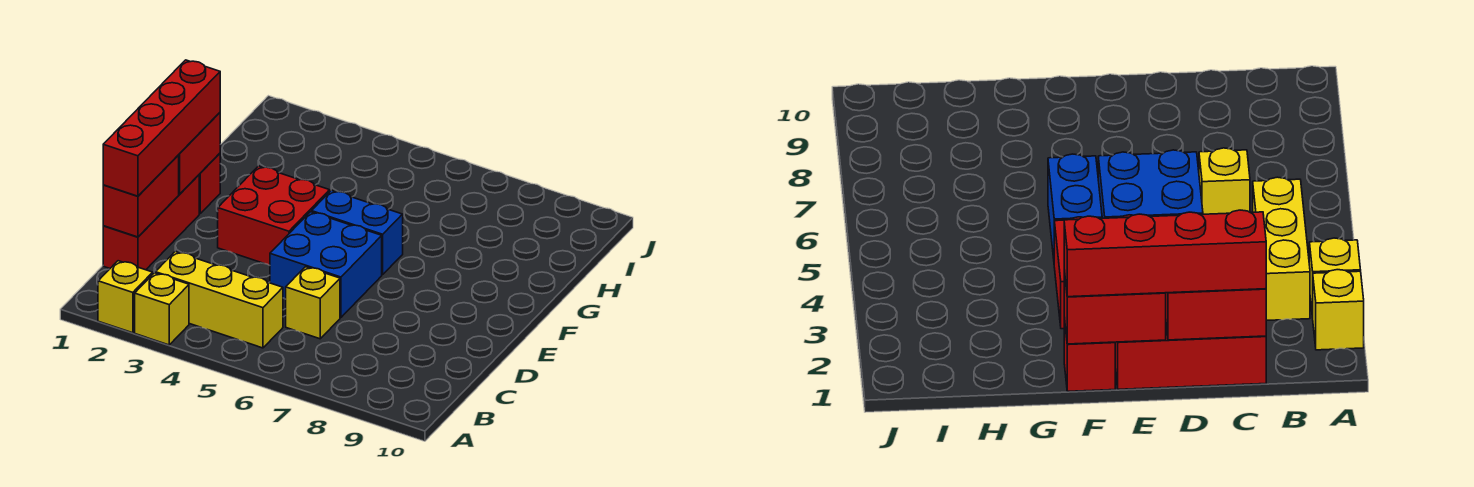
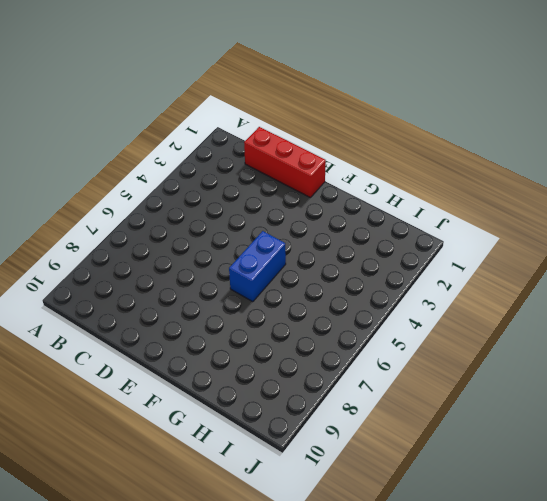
none -> yellow brick A2 level 1
none -> yellow brick A3 level 1
none -> yellow brick B3:B5 level 1

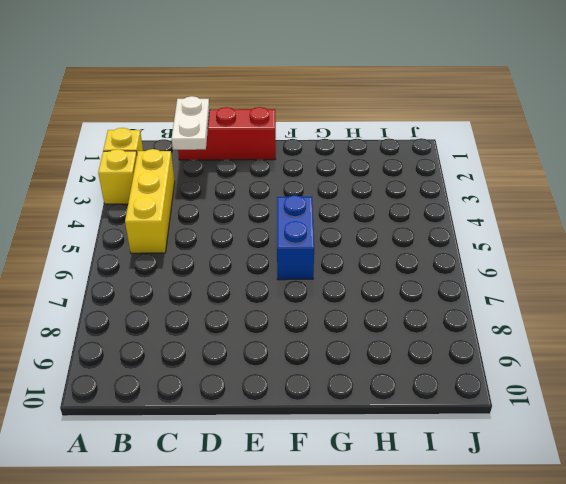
white plate C1:C2 level 2 -> red brick C1:D1 level 2
none -> yellow brick C6 level 1
none -> blue brick D5:E6 level 1
none -> red brick E3:F4 level 1

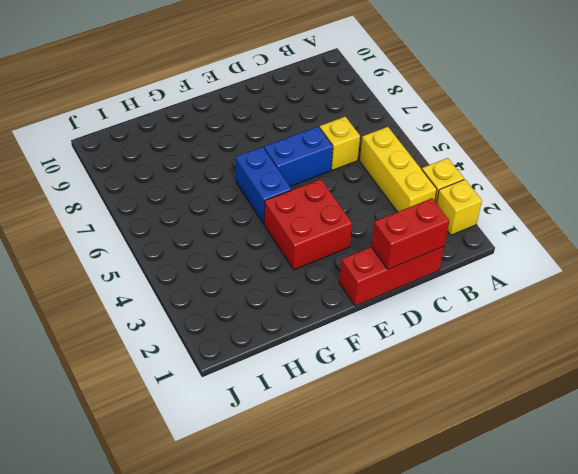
blue brick D6:E6 level 1 -> blue brick D5:E6 level 1
none -> red brick F1 level 1
none -> red brick E1:F1 level 2
none -> red brick C1:F1 level 3

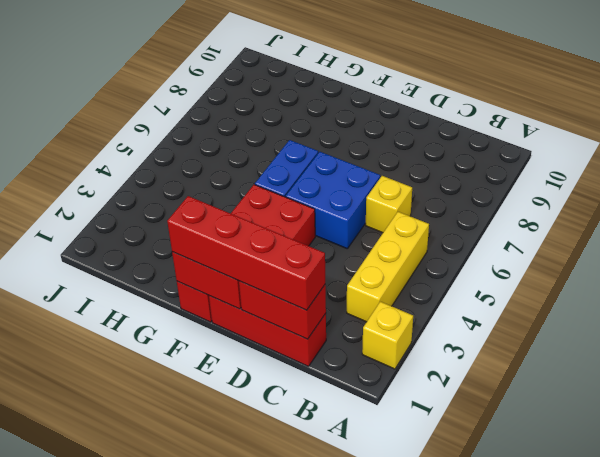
none -> yellow brick A3 level 1

